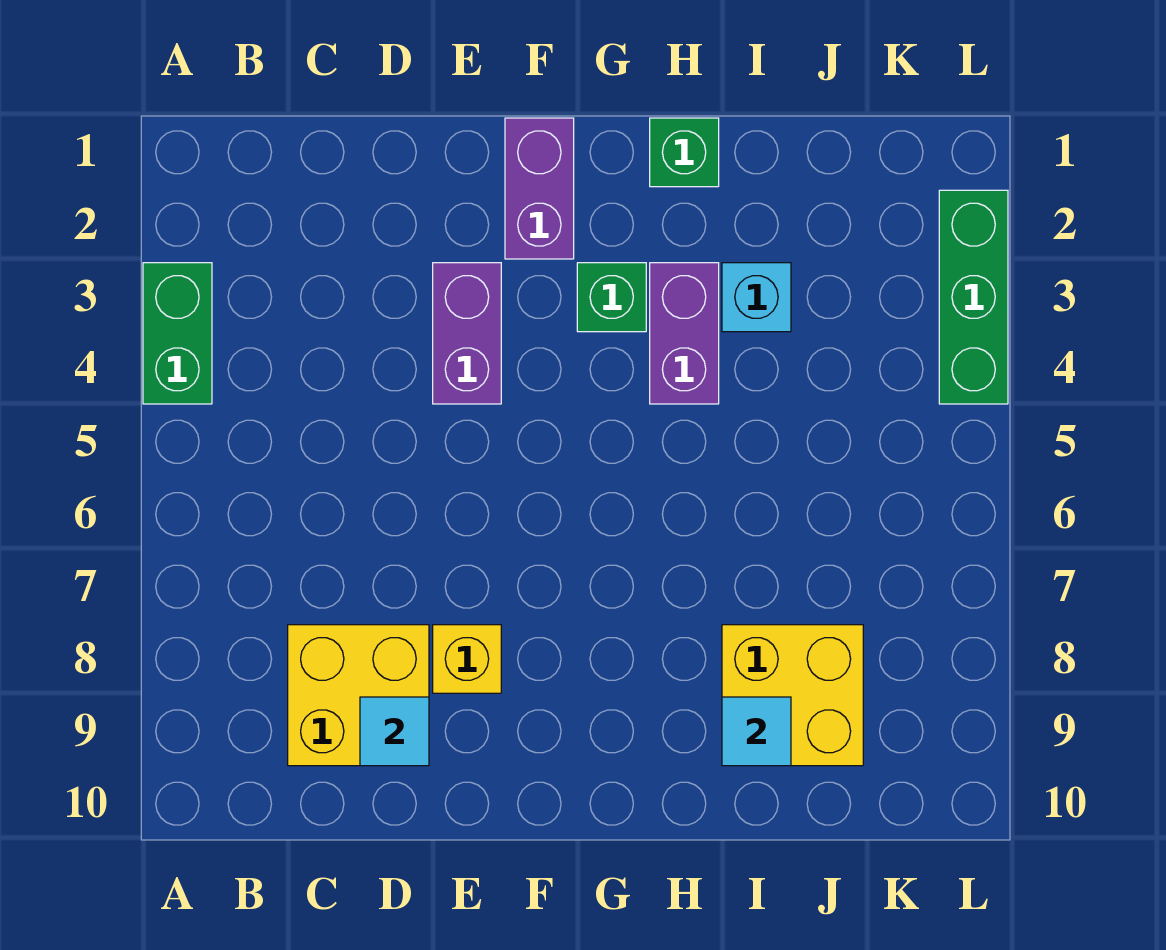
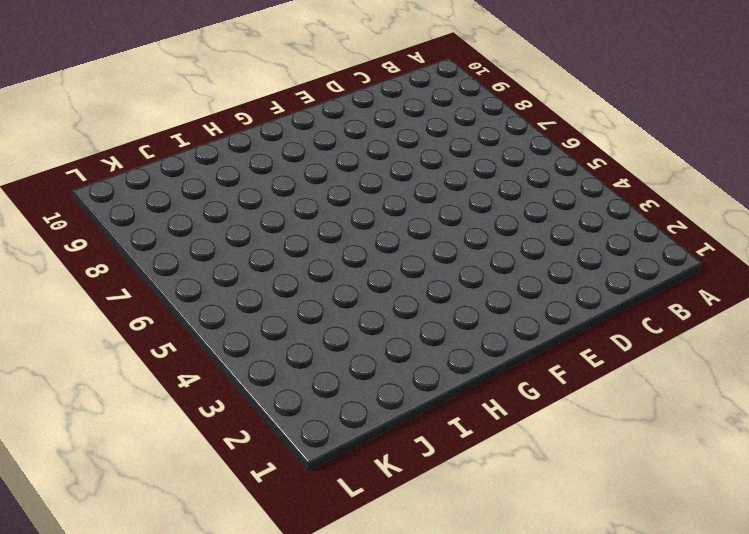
none -> green brick A3:A4 level 1
none -> yellow brick C8:D9 level 1
none -> purple brick E3:E4 level 1

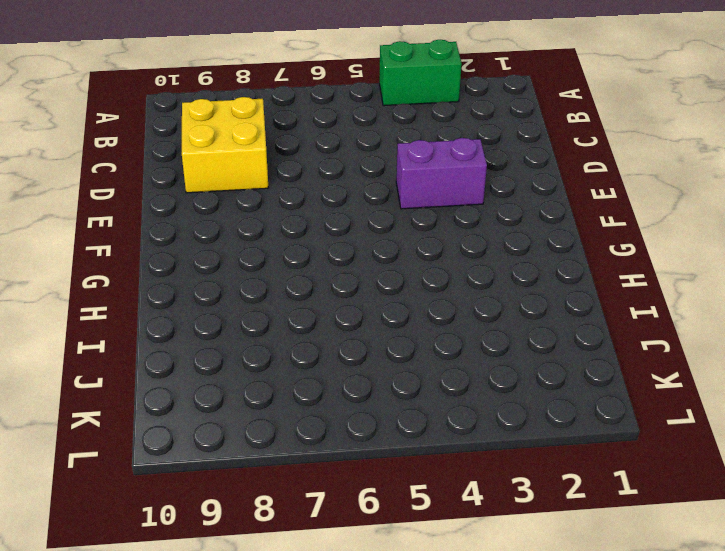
none -> yellow brick E8 level 1
none -> purple brick F1:F2 level 1
none -> green brick G3 level 1

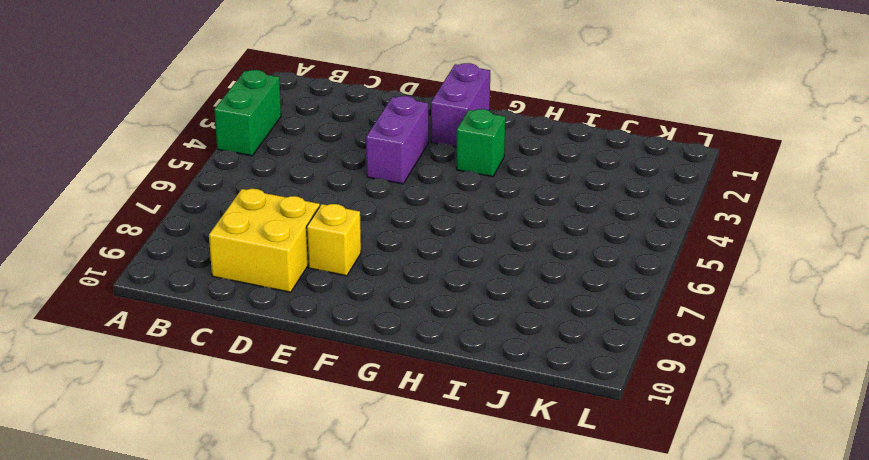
none -> green brick H1 level 1
none -> purple brick H3:H4 level 1
none -> cyan brick I3 level 1

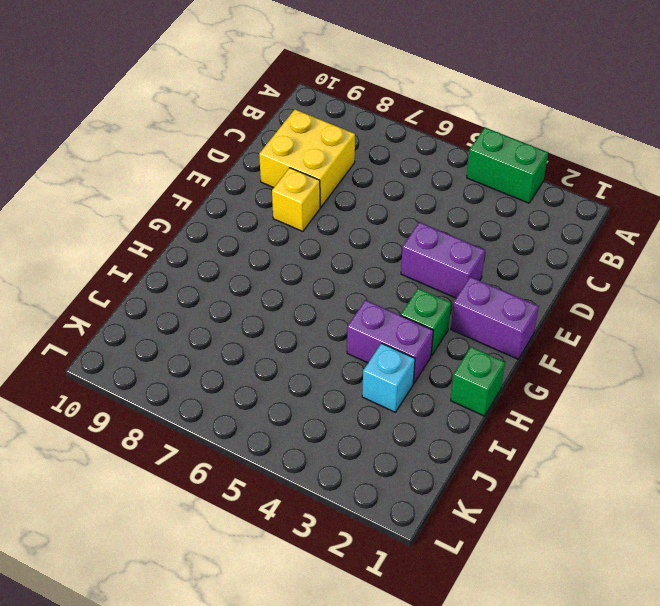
none -> yellow brick I8:J9 level 1
none -> green brick L2:L4 level 1
none -> cyan tile D9 level 2

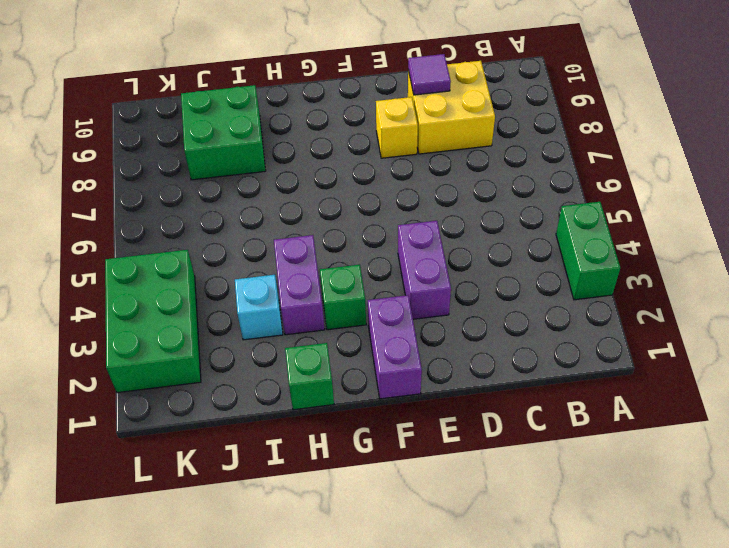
purple tile D9 level 2 -> cyan tile D9 level 2
green brick I8:J9 level 1 -> yellow brick I8:J9 level 1
green brick K2:L4 level 1 -> green brick L2:L4 level 1
none -> cyan tile I9 level 2

